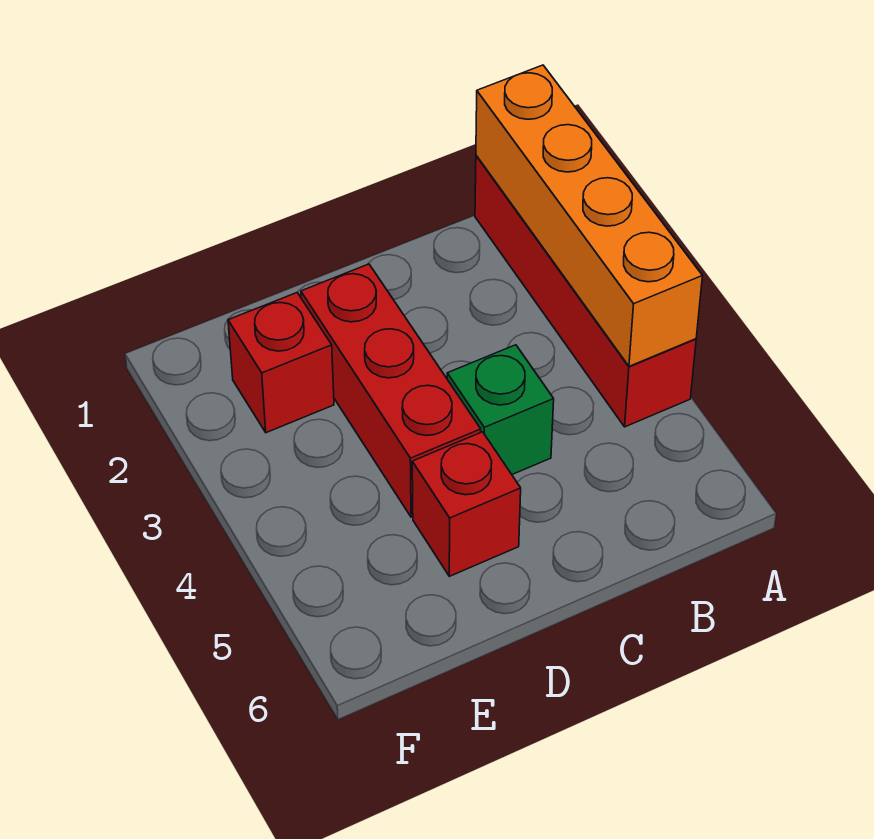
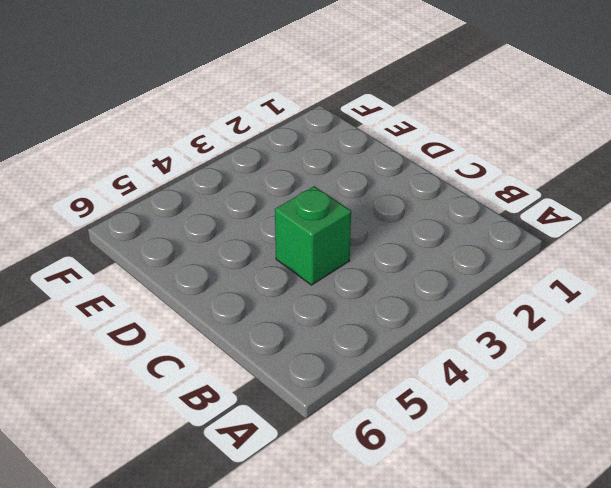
none -> red brick A1:A4 level 1
none -> red brick D2:D4 level 1

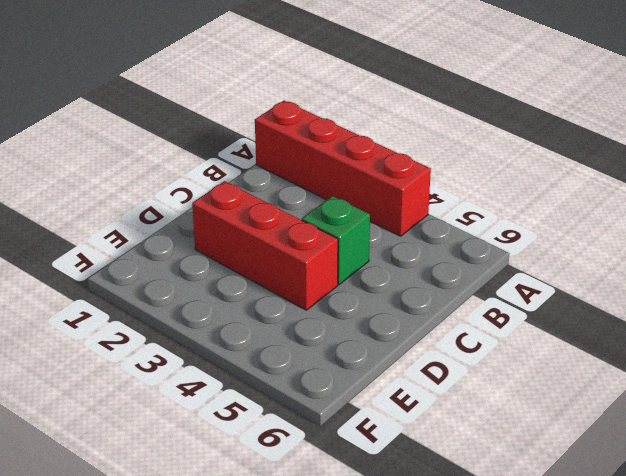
none -> red brick D5 level 1
none -> red brick E2 level 1

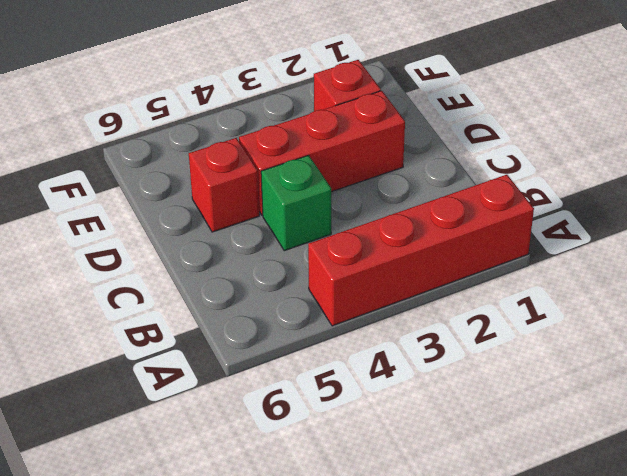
none -> orange brick A1:A4 level 2

